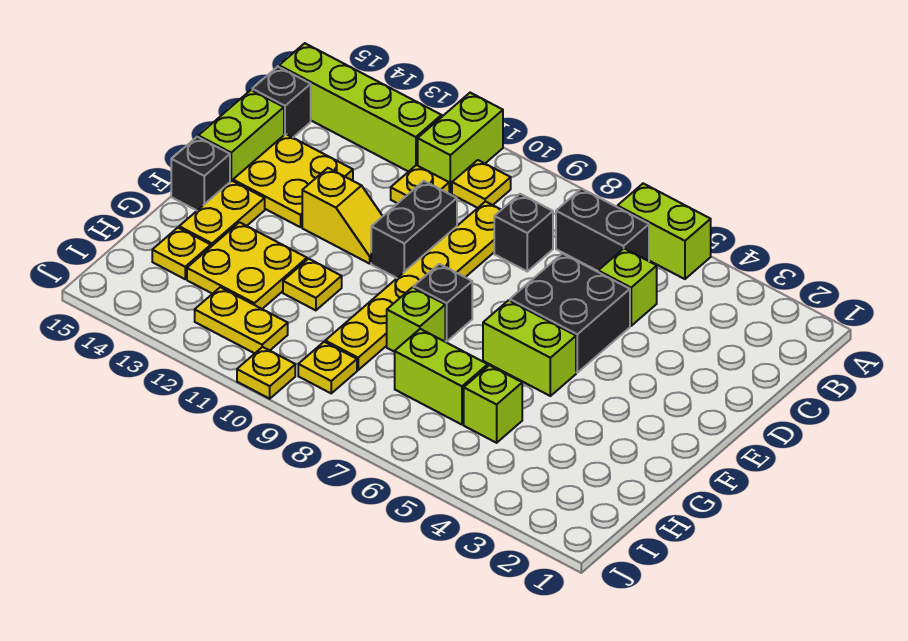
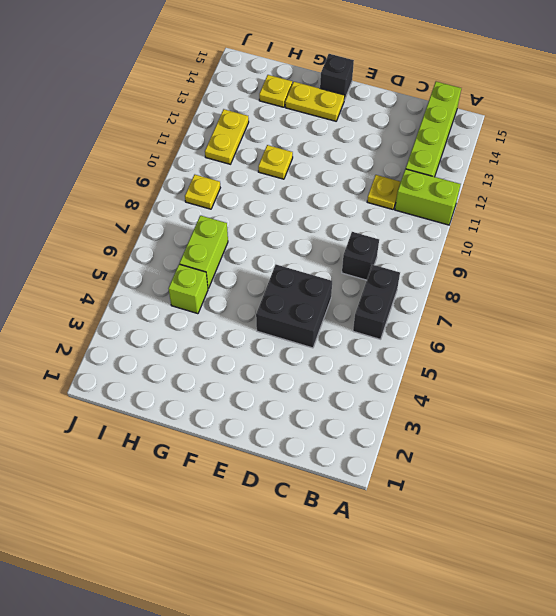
none -> lime brick A5:A6 level 1
none -> yellow plate B10 level 1
none -> lime brick C5 level 1

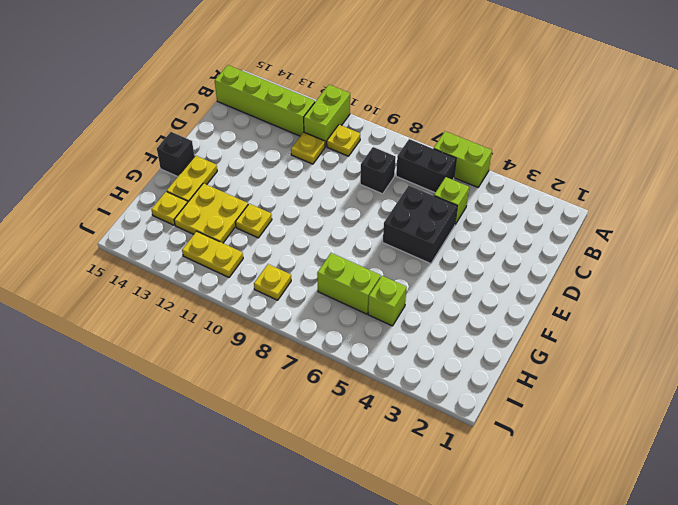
none -> yellow plate C9:H9 level 1
none -> black brick C15 level 1
none -> black brick D10:E10 level 1

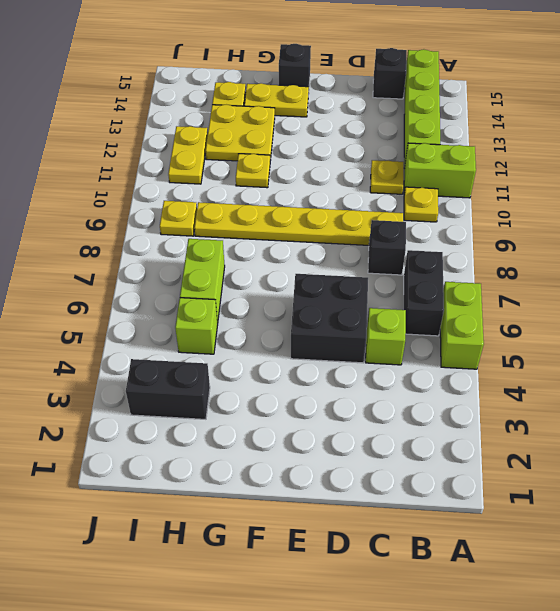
black brick H3:I3 level 1 -> black brick D10:E10 level 1
none -> yellow plate D13:E14 level 1
none -> lime brick D15:E15 level 1
none -> yellow slope E11:E12 level 1 top 12

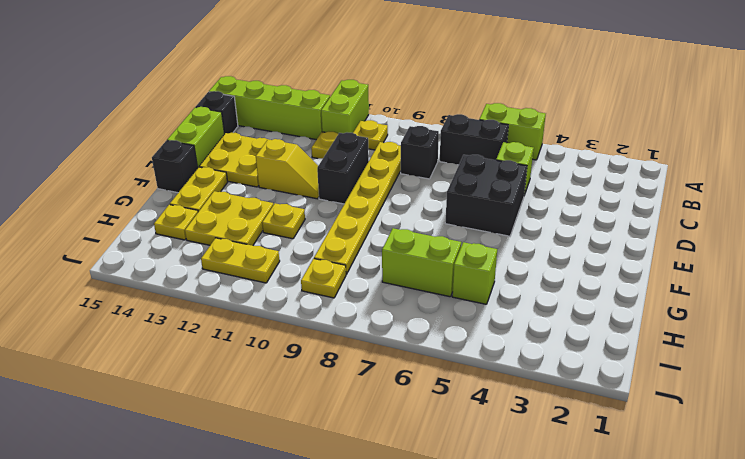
none -> lime brick F5:F6 level 1
none -> black brick F8 level 1
none -> lime brick G8 level 1

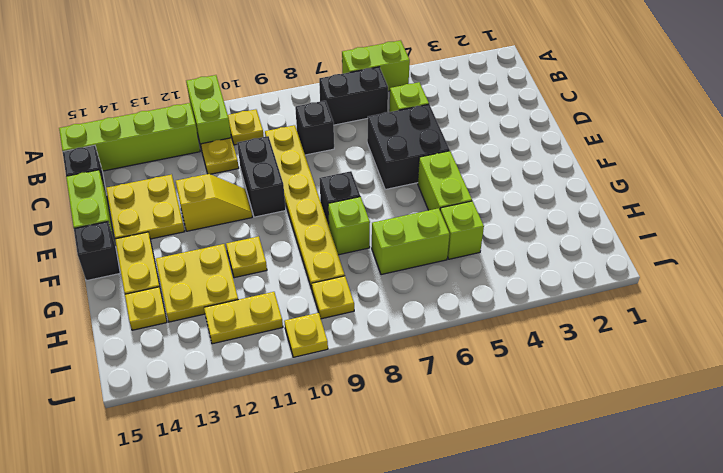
lime brick F5:G5 level 1 -> lime brick F5:F6 level 1

